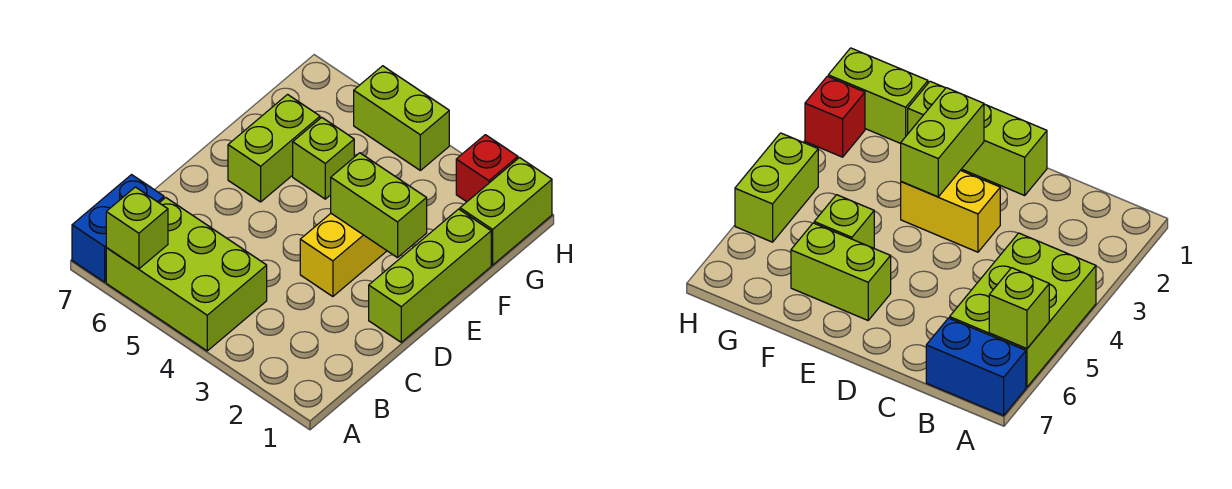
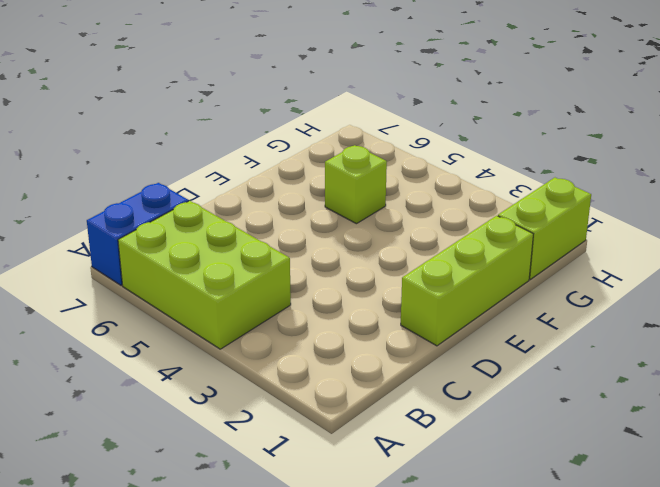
none -> yellow brick D3:E3 level 1
none -> lime brick E6:F6 level 1

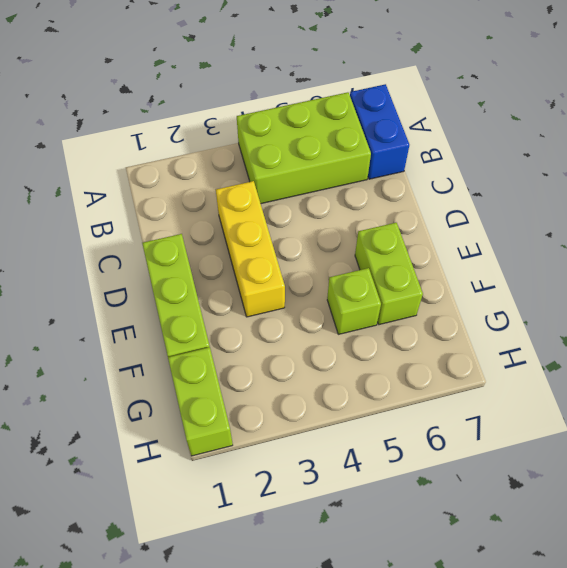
yellow brick C3:E3 level 1 -> yellow brick D3:E3 level 1
none -> red brick H2 level 1
none -> lime brick H4:H5 level 1

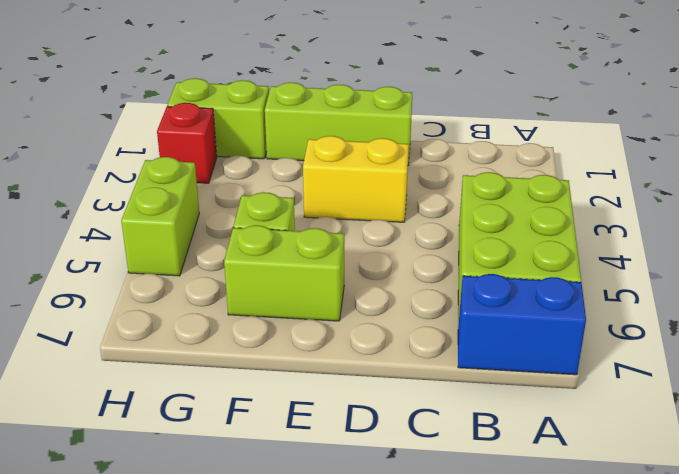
none -> lime brick A6 level 2
none -> lime brick E2:E3 level 2

